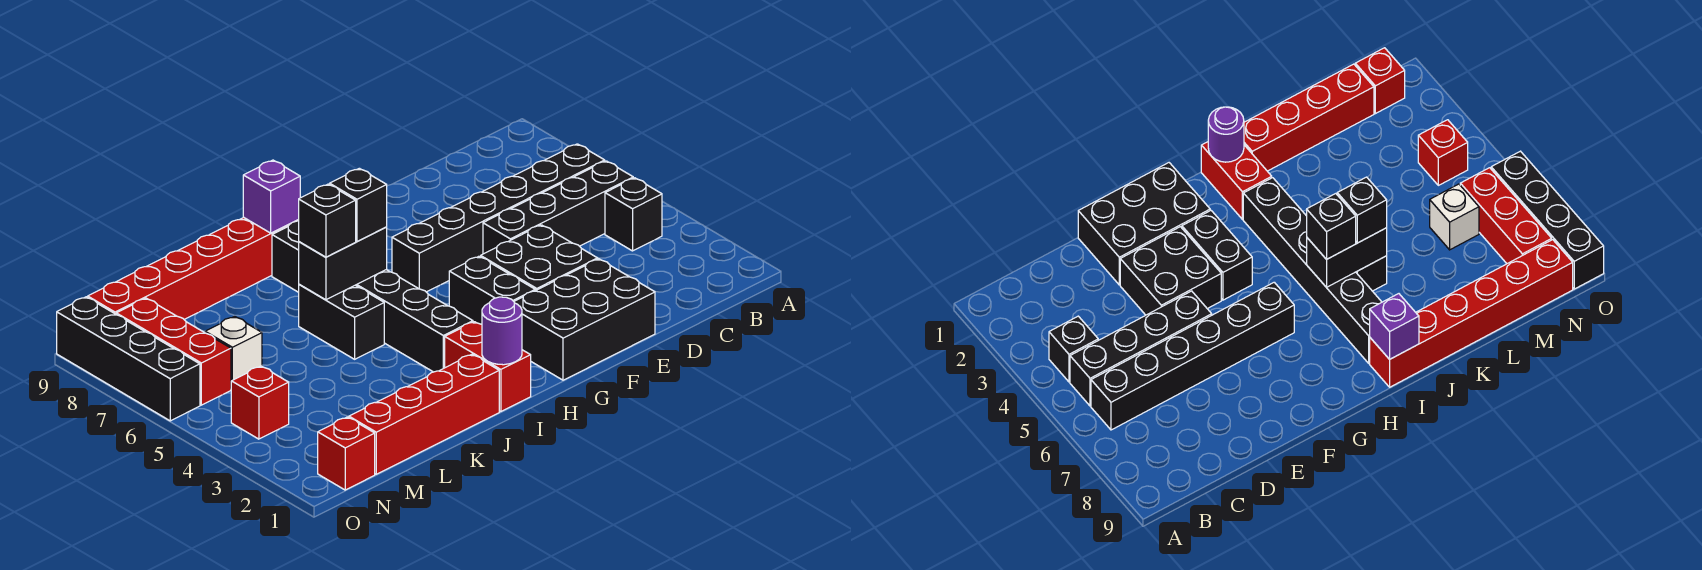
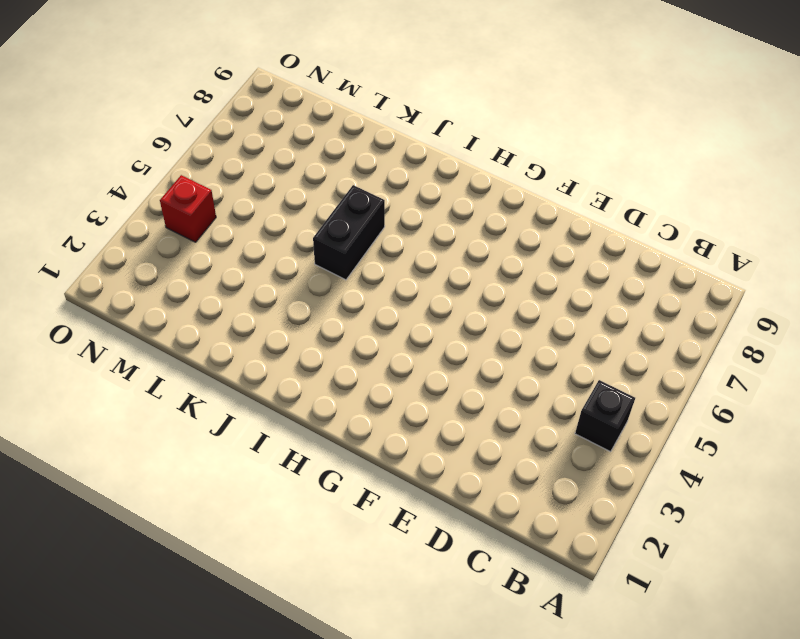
none -> black brick B5:E5 level 1
none -> black brick B6:G6 level 1
none -> black brick E1:G2 level 1

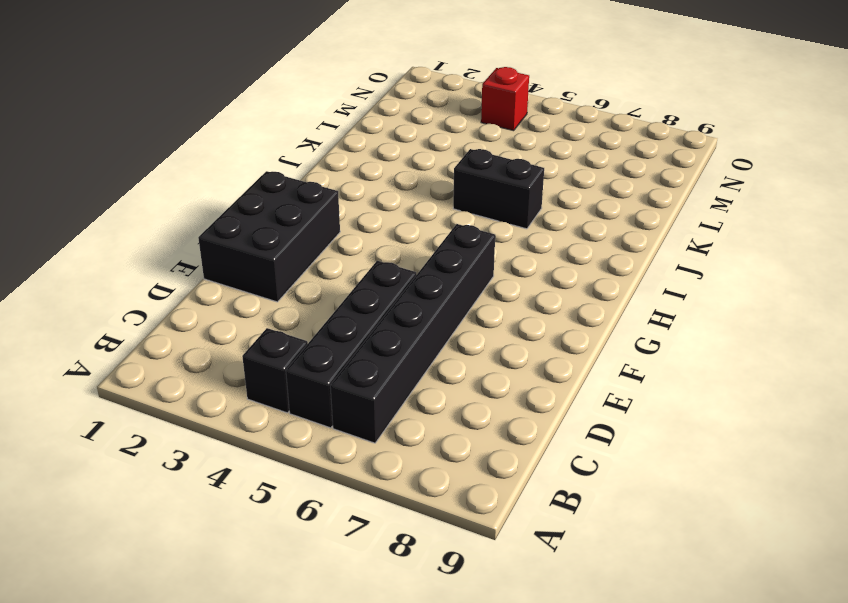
none -> black brick E3:F4 level 1
none -> black brick G3:G4 level 1
none -> red brick I1:I2 level 1

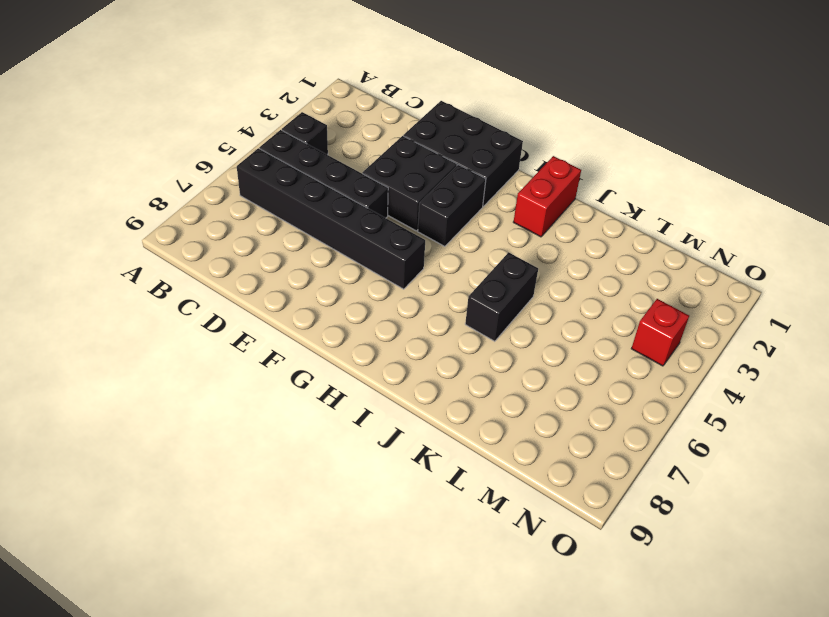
none -> black brick I3:I8 level 1
none -> red brick I9:N9 level 1
none -> red brick J1:M1 level 1

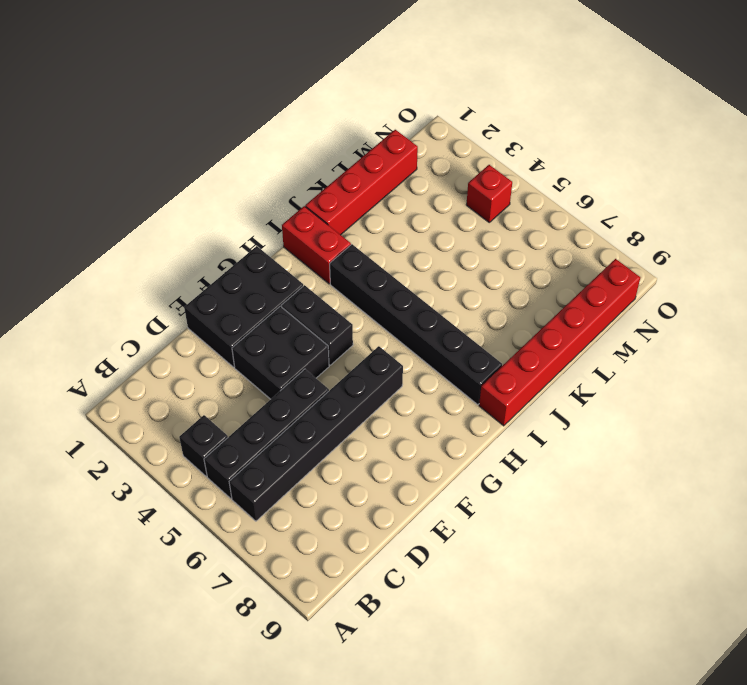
none -> black brick J5:J6 level 1
none -> white brick M6 level 1
none -> red brick N1 level 1

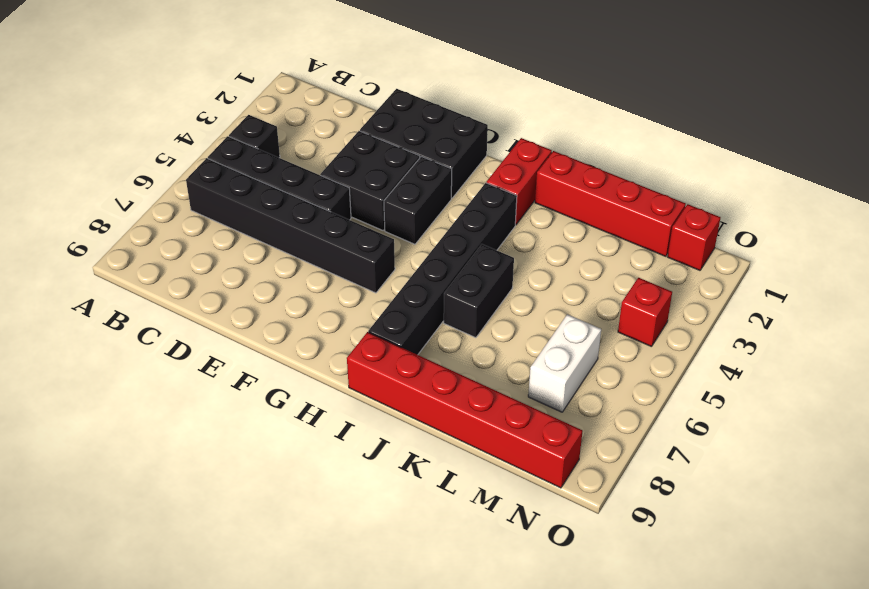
white brick M6:M7 level 1 -> white brick M6 level 1
none -> red brick N6:N8 level 1
none -> black brick O6:O9 level 1
none -> purple round brick I1 level 2

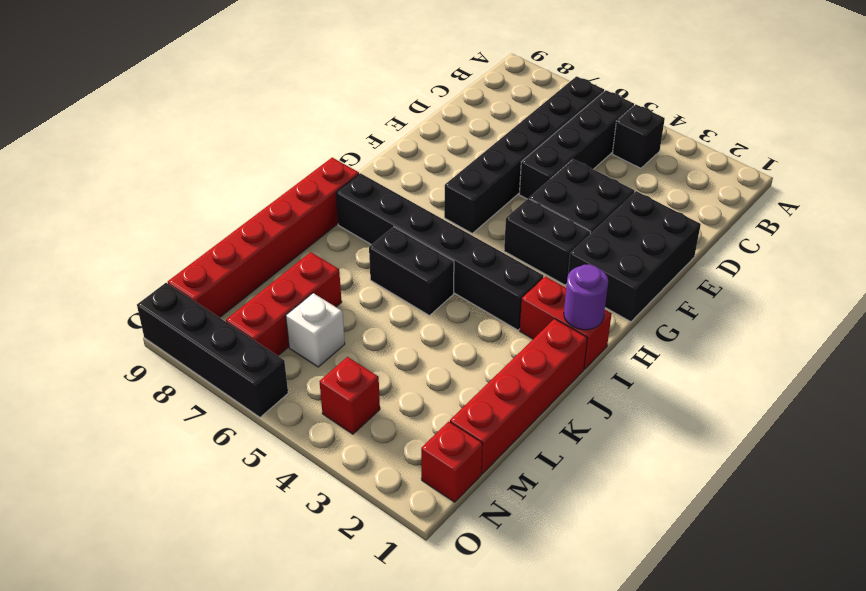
red brick L7:N7 level 1 -> red brick N6:N8 level 1
none -> black brick I6:J6 level 2
none -> purple brick I9 level 2
none -> black brick I6 level 3

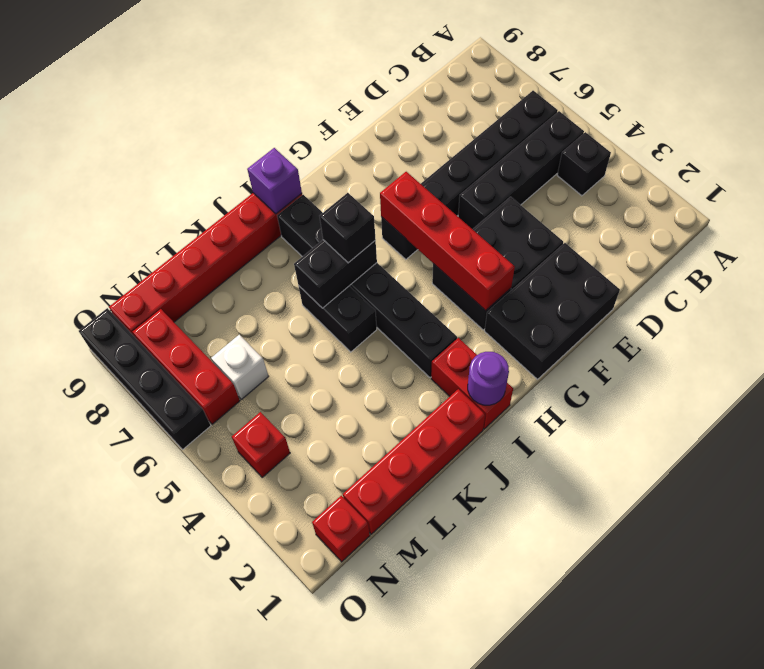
red brick G3:G6 level 2 -> none
none -> black brick J6 level 3

